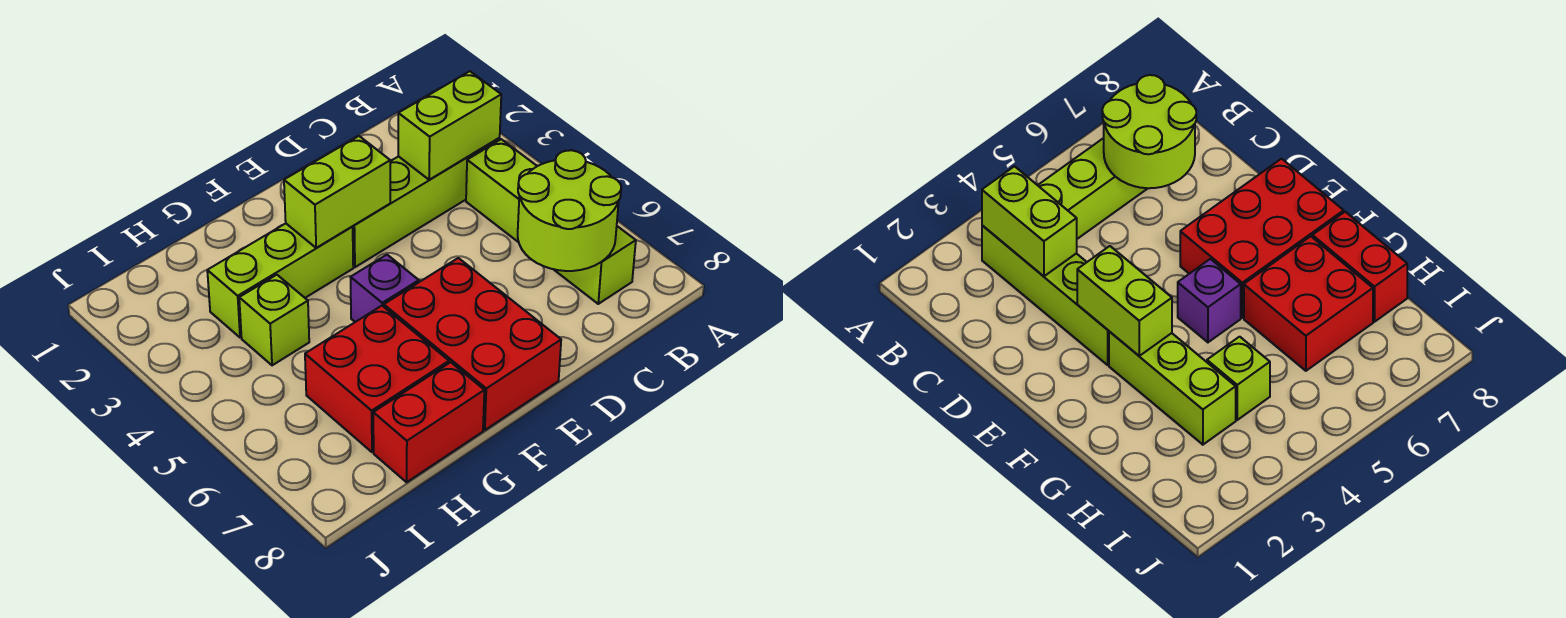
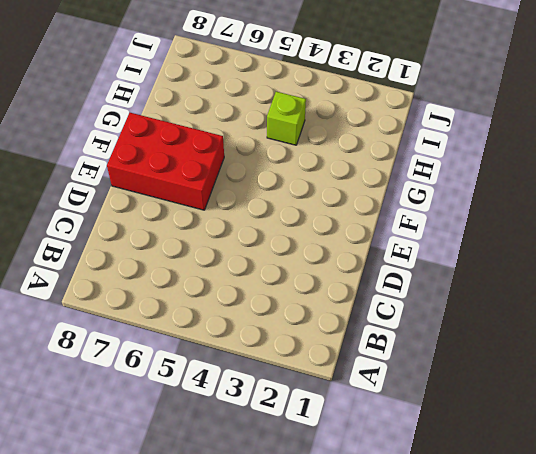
none -> lime brick B3:E3 level 1
none -> lime brick B4:B7 level 1

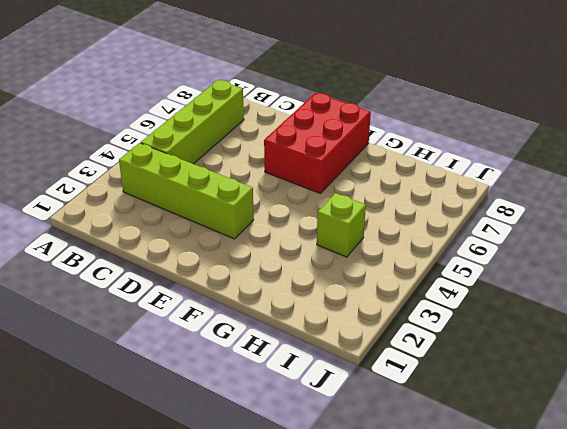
none -> lime brick F3:H3 level 1
none -> purple brick F5 level 1

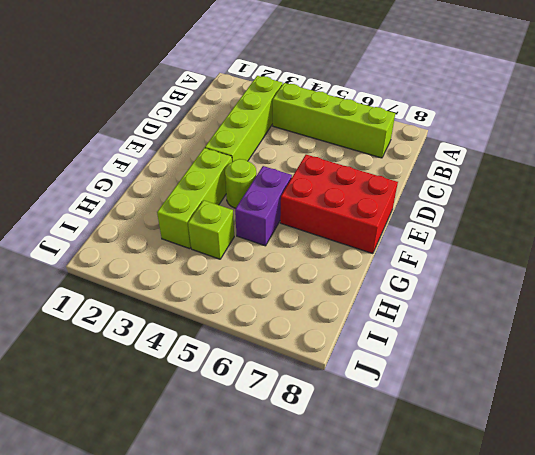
lime round brick F4 level 1 -> none
purple brick F5:G5 level 1 -> purple brick F5 level 1
none -> red brick G6:H7 level 1
none -> red brick G8:H8 level 1

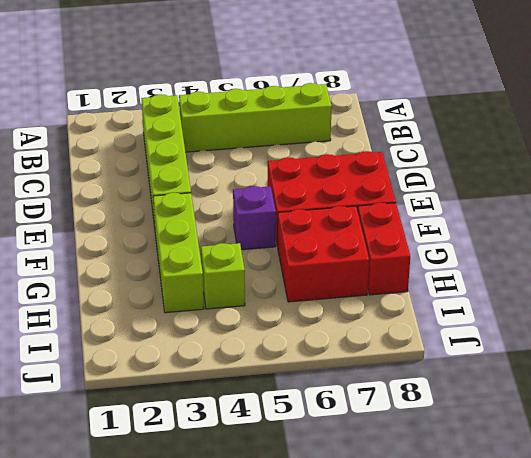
none -> lime brick B3:C3 level 2
none -> lime round brick B6:C7 level 2

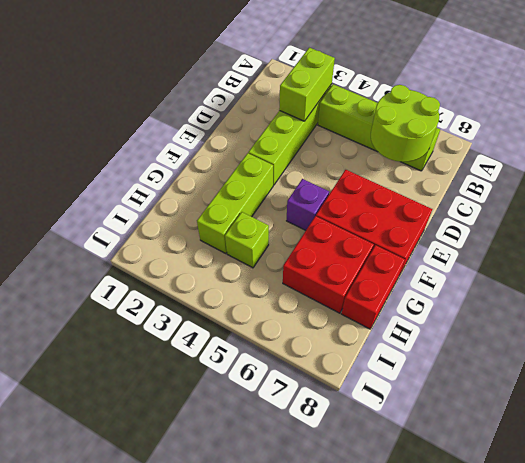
none -> lime brick E3:F3 level 2

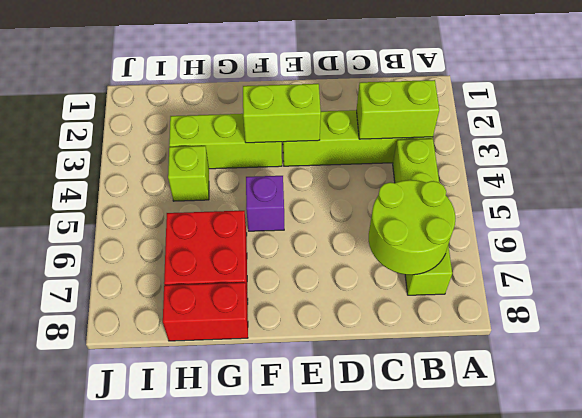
none -> red brick E6:F8 level 1

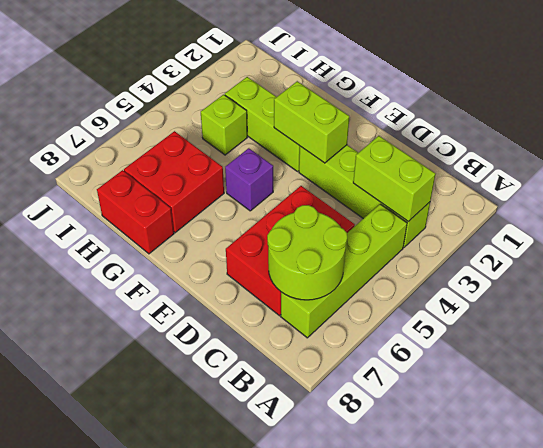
red brick C5:D7 level 1 -> red brick E6:F8 level 1

